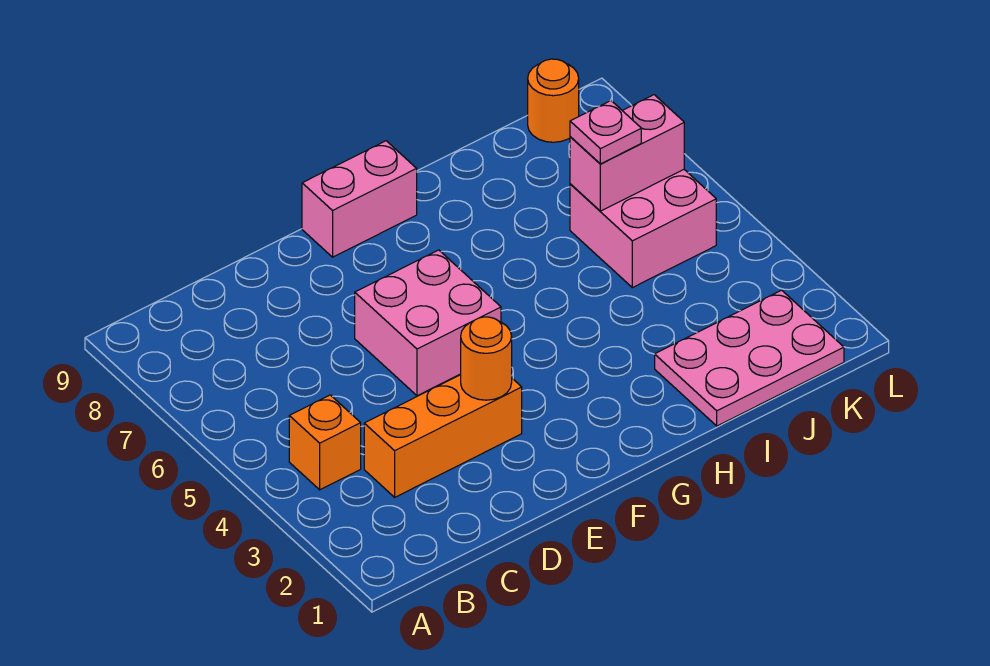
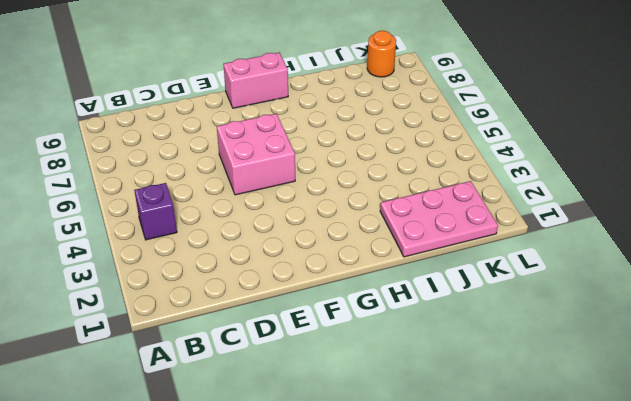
purple brick B4 level 1 -> orange brick B4 level 1
none -> orange brick C3:E3 level 1
none -> pink brick J5:K6 level 1

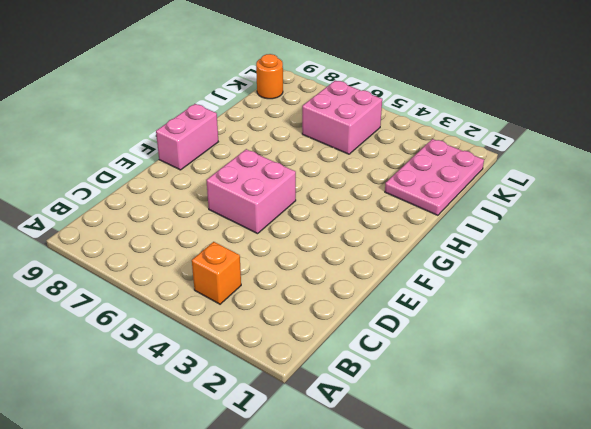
none -> orange brick C3:E3 level 1
none -> orange round brick E3 level 2

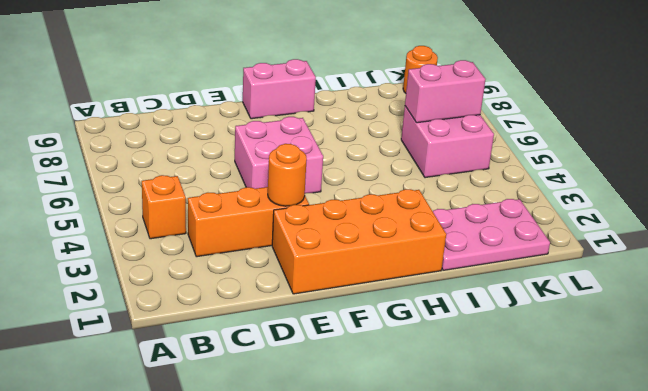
orange brick E1:H2 level 1 -> none
none -> pink plate J6 level 3

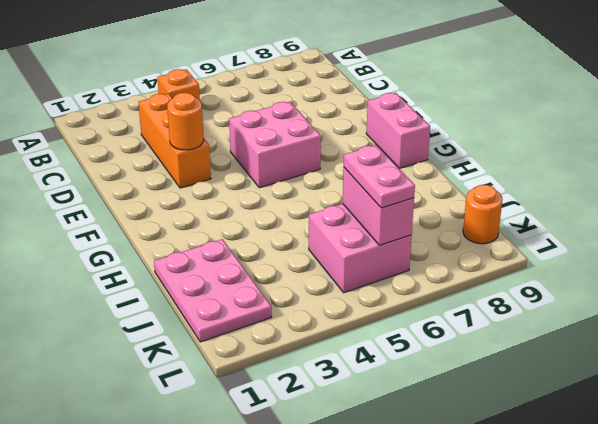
pink plate J6:K6 level 3 -> pink plate J6 level 3

